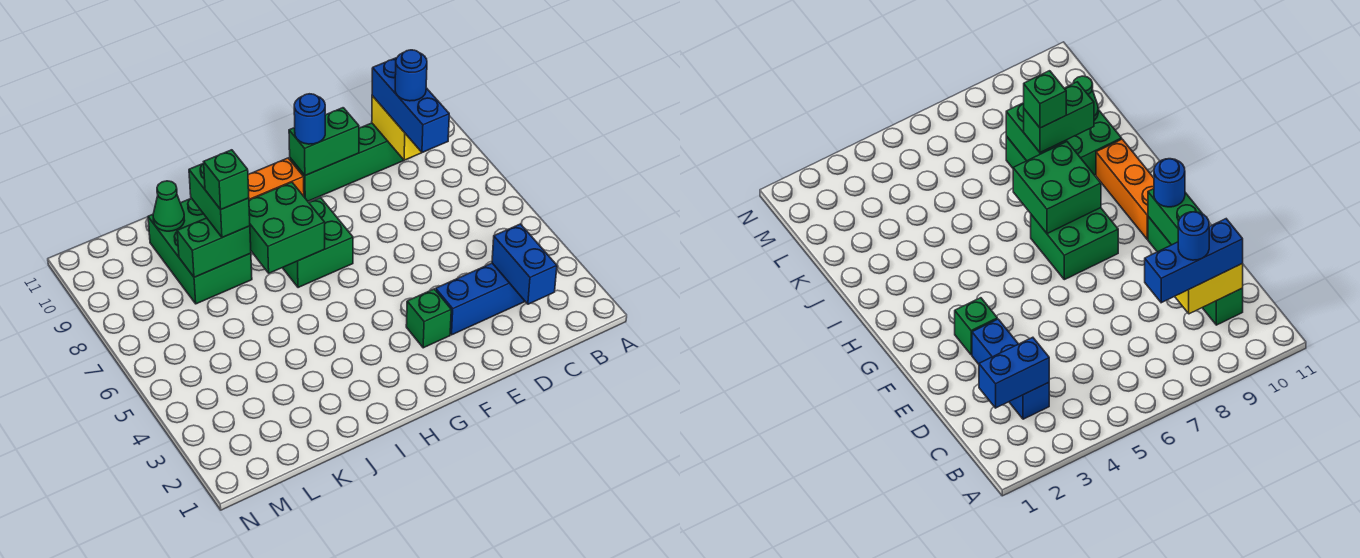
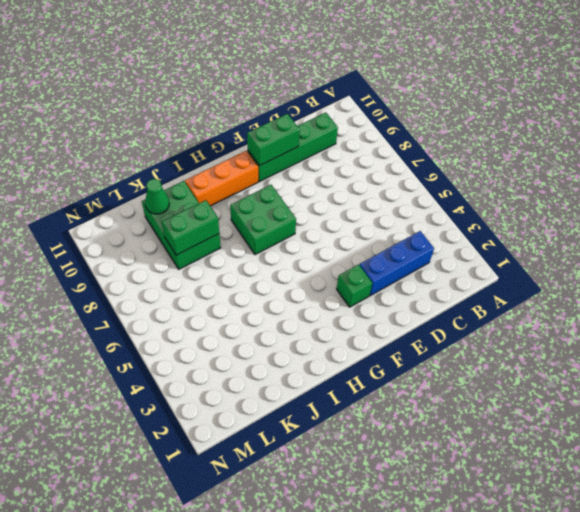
none -> blue brick C2:C3 level 2
none -> yellow brick C9:C10 level 2
none -> green brick H7:I8 level 2

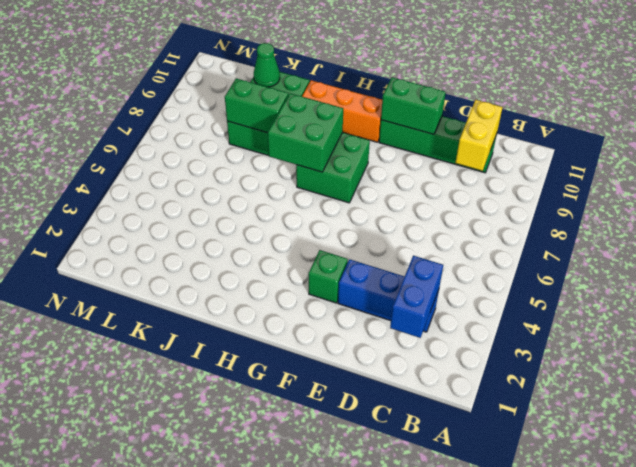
none -> blue brick C8:C10 level 3
none -> blue round brick F10 level 3
none -> green brick J8:J9 level 3

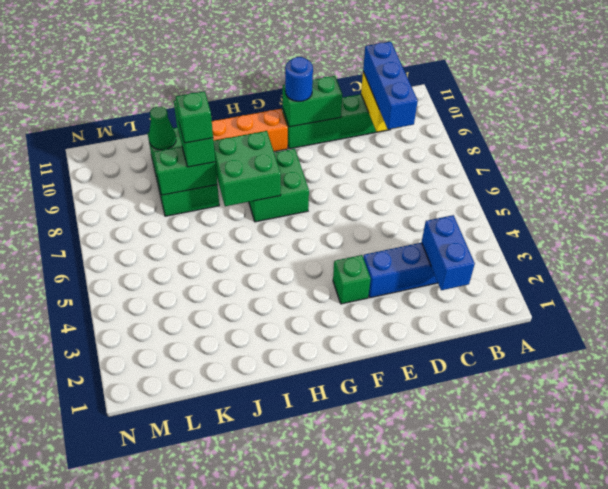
none -> blue round brick C9 level 4

